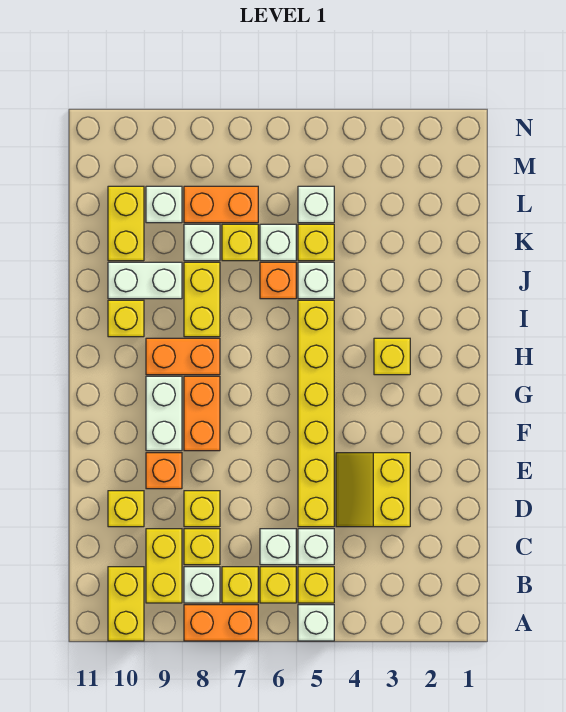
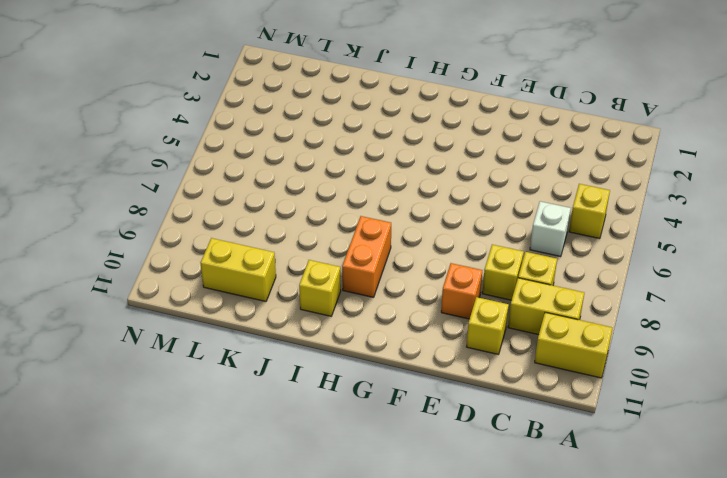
none -> white brick A5 level 1
none -> orange brick A7:A8 level 1
none -> yellow brick B6 level 1
none -> yellow brick B7 level 1

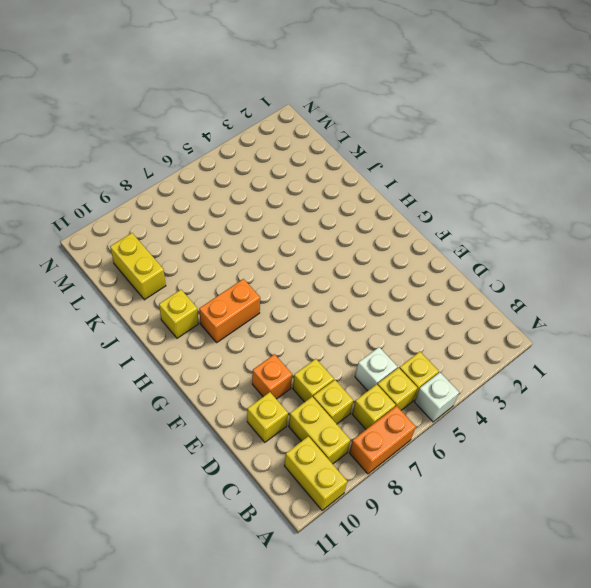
none -> white brick B8 level 1
none -> white brick C5 level 1
none -> yellow slope D3:E4 level 1 top 3
none -> yellow brick D5:I5 level 1

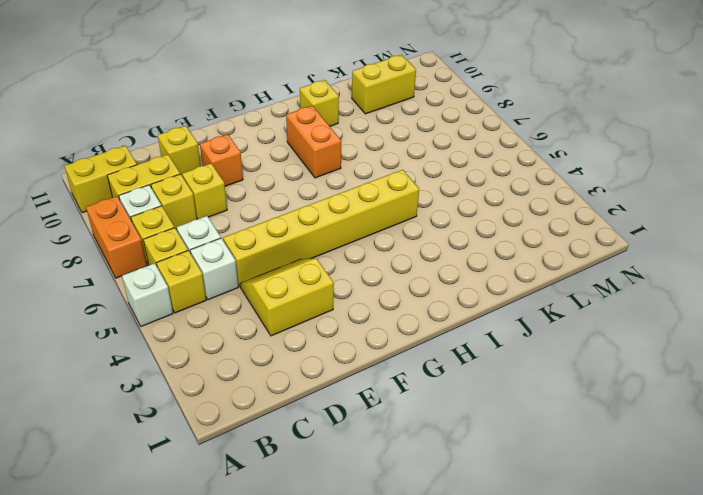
none -> orange brick F8:G8 level 1
none -> white brick F9:G9 level 1
none -> yellow brick H3 level 1
none -> yellow brick I8:J8 level 1

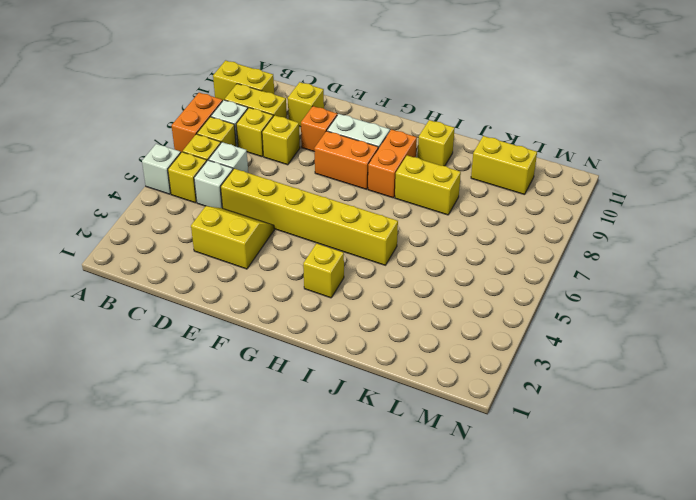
none -> white brick J5 level 1
none -> orange brick J6 level 1
none -> white brick J9:J10 level 1
none -> yellow brick K5 level 1

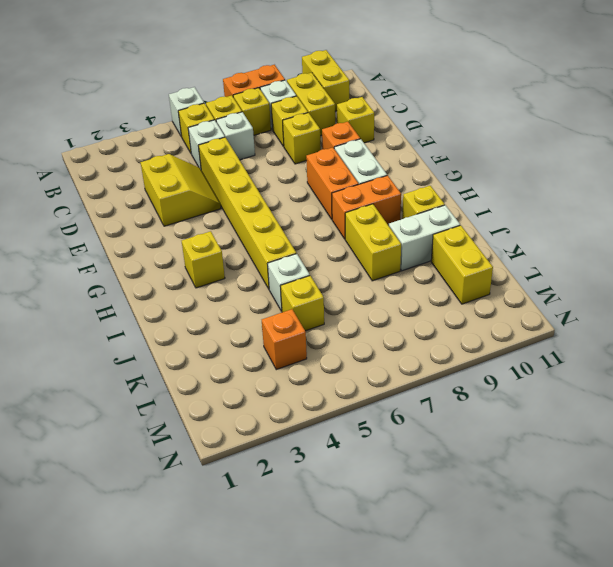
orange brick L4 level 1 -> orange brick J6 level 1
none -> white brick K6 level 1
none -> yellow brick K7 level 1
none -> white brick K8 level 1
none -> white brick L5 level 1

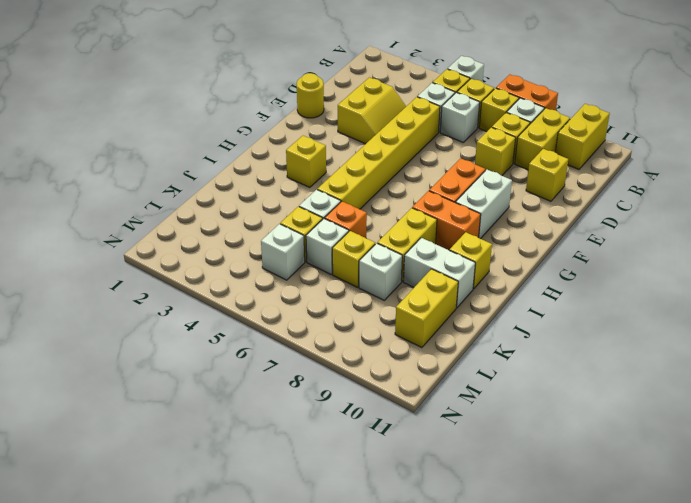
yellow round brick E1 level 1 -> none
none -> orange brick E9 level 1
none -> orange brick L7:L8 level 1
none -> white brick L9 level 1

